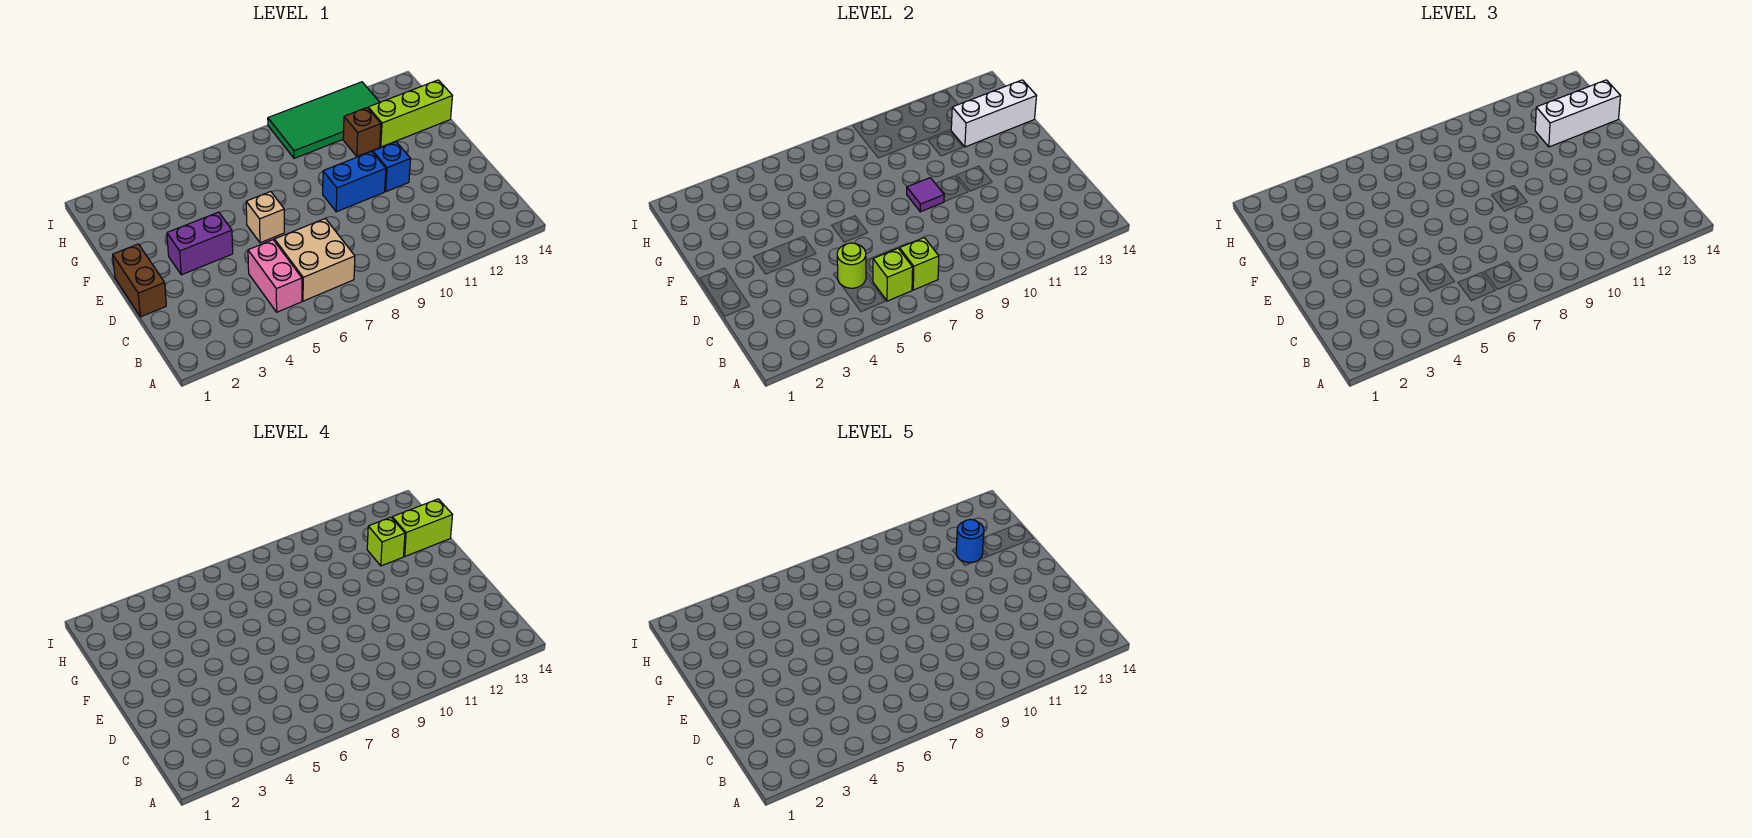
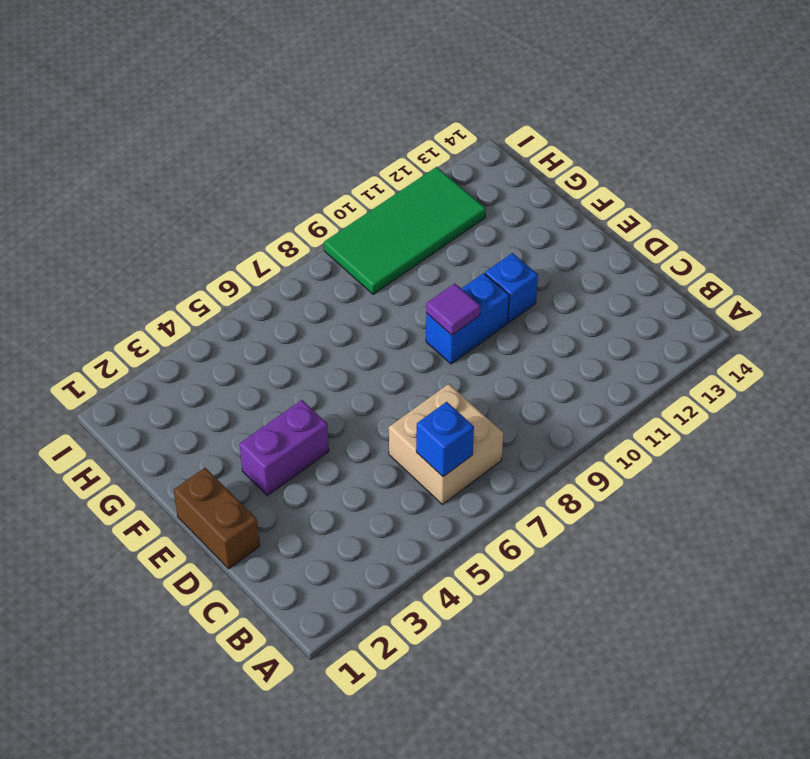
blue brick B6 level 2 -> lime brick B6 level 2
none -> pink brick B5:C5 level 1
none -> tan brick E6 level 1
none -> brown brick G11 level 1

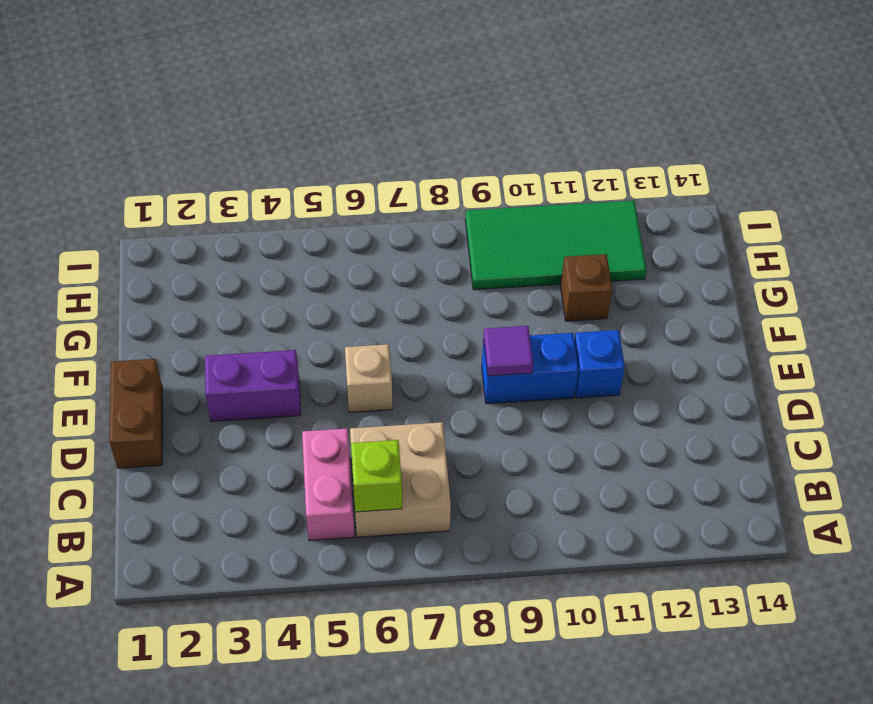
none -> lime brick G12:G14 level 1
none -> lime brick B7 level 2
none -> lime round brick C5 level 2

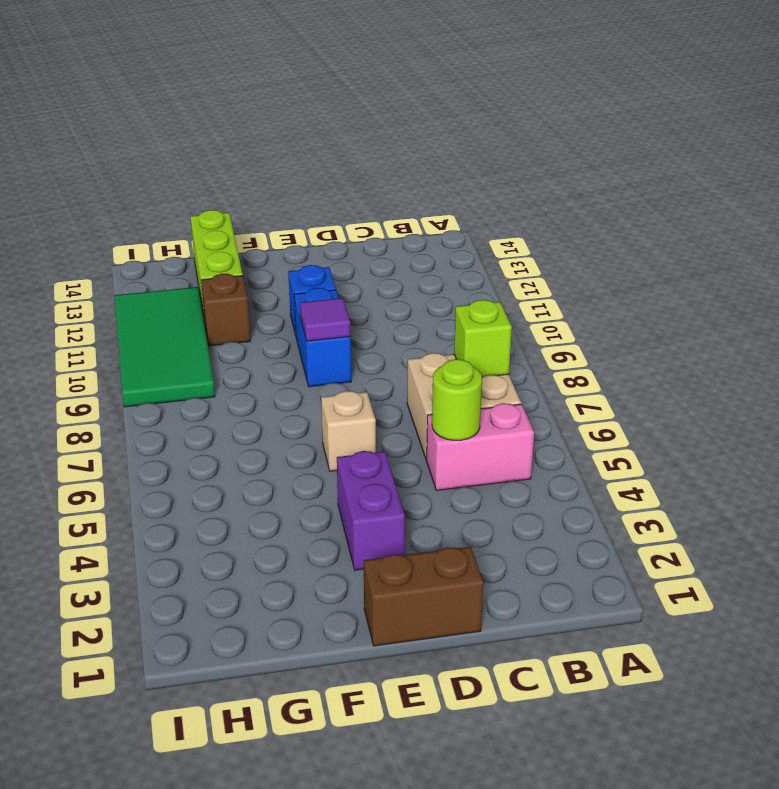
none -> lime brick B6 level 2
none -> white brick G12:G14 level 2
none -> white brick G12:G14 level 3

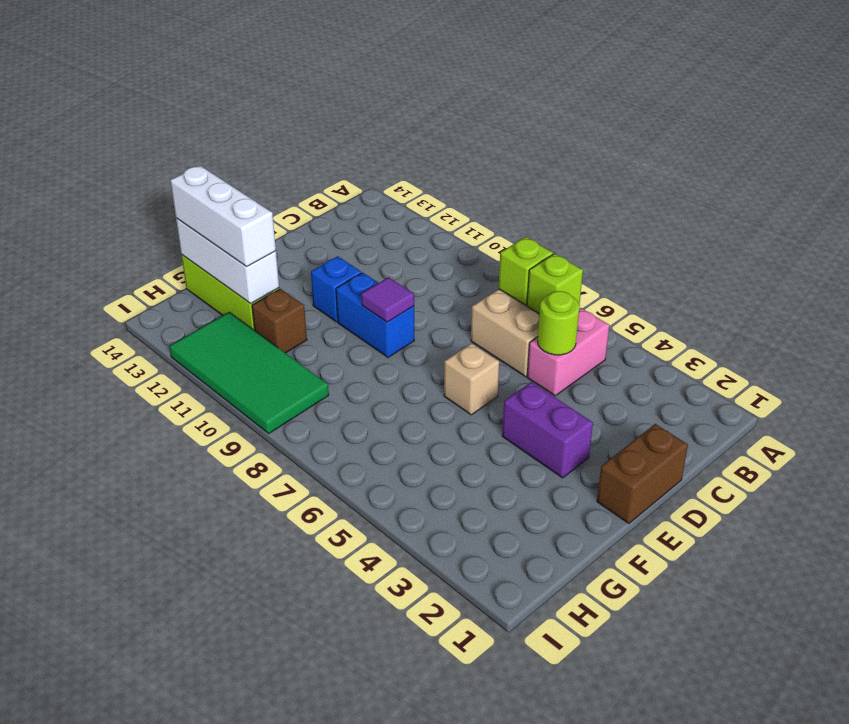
none -> lime brick G12 level 4
none -> lime brick G13:G14 level 4
none -> blue round brick G12 level 5

